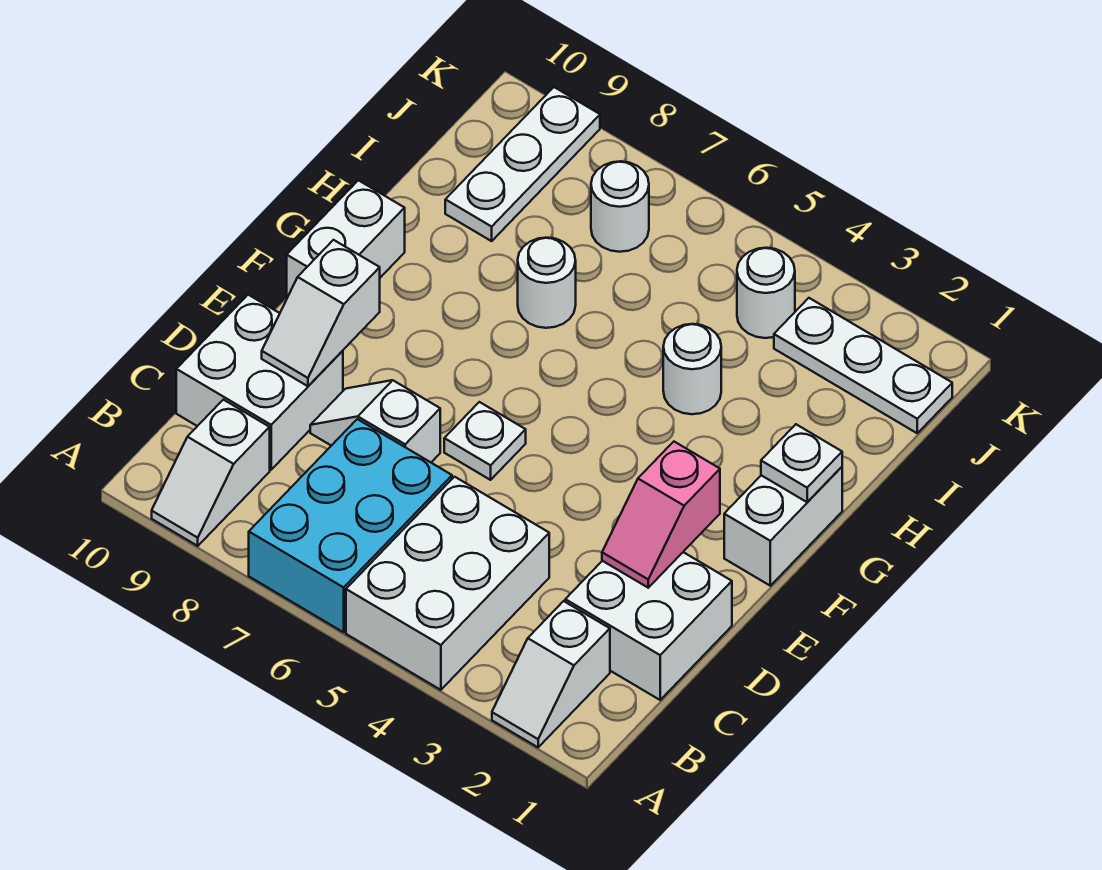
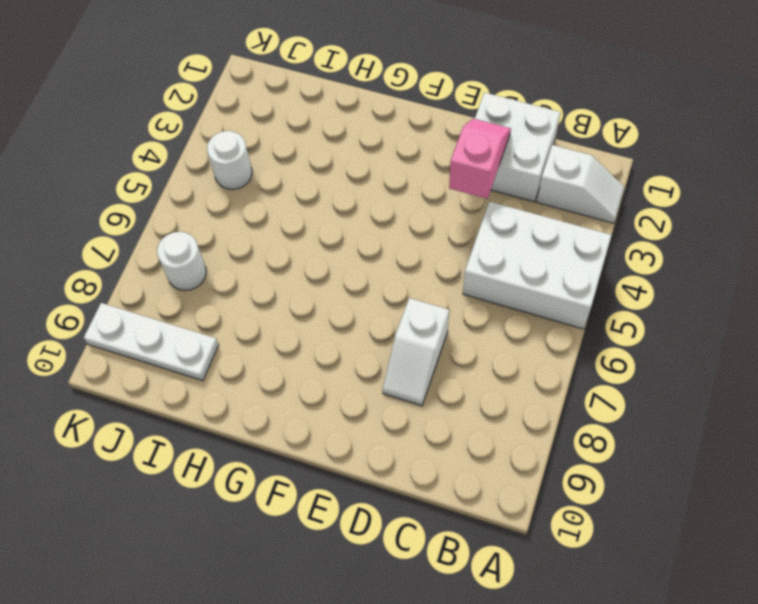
pink slope D2:D3 level 2 top 3 -> pink slope D2:E2 level 2 top E
none -> cyan brick A6:C7 level 1
none -> white slope A9:B9 level 1 top B
none -> white brick C9:D10 level 1

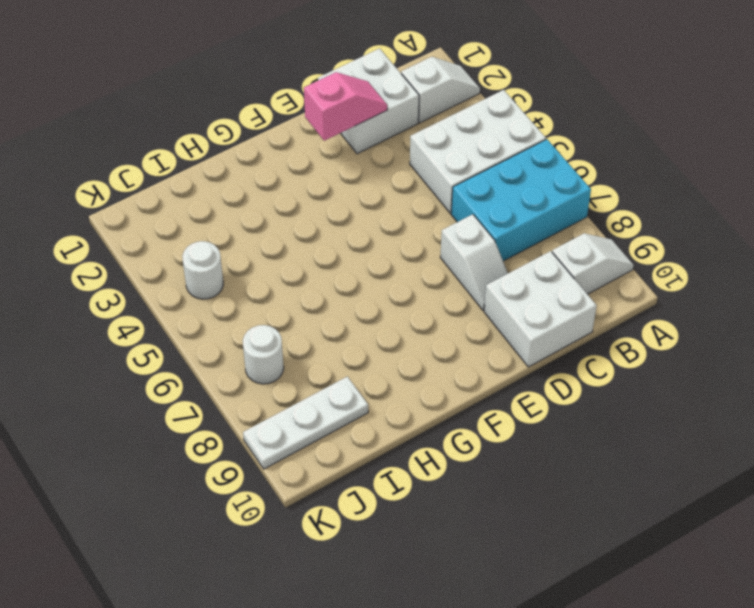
none -> white plate E6 level 1
none -> white brick F1:G1 level 1
none -> white brick F10:G10 level 1

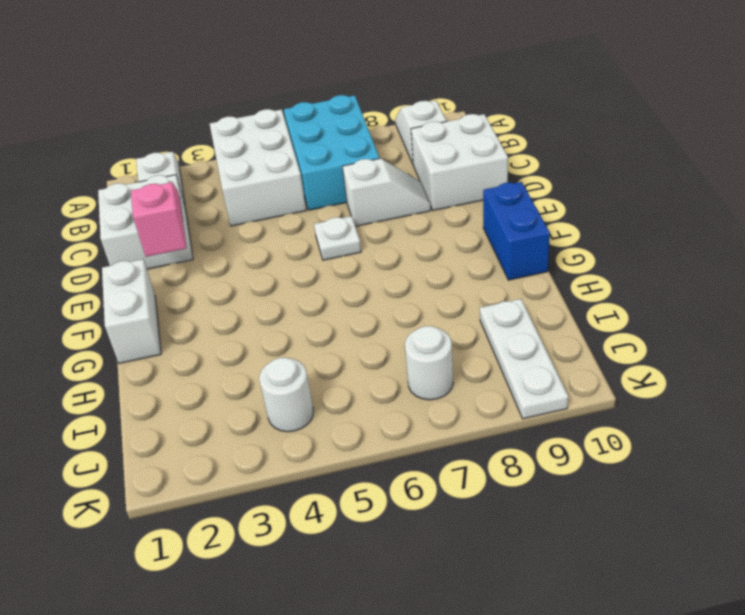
blue brick F10:G10 level 1 -> white brick F10:G10 level 1
none -> white round brick H4 level 1
none -> white round brick H7 level 1
none -> white plate J1:J3 level 1

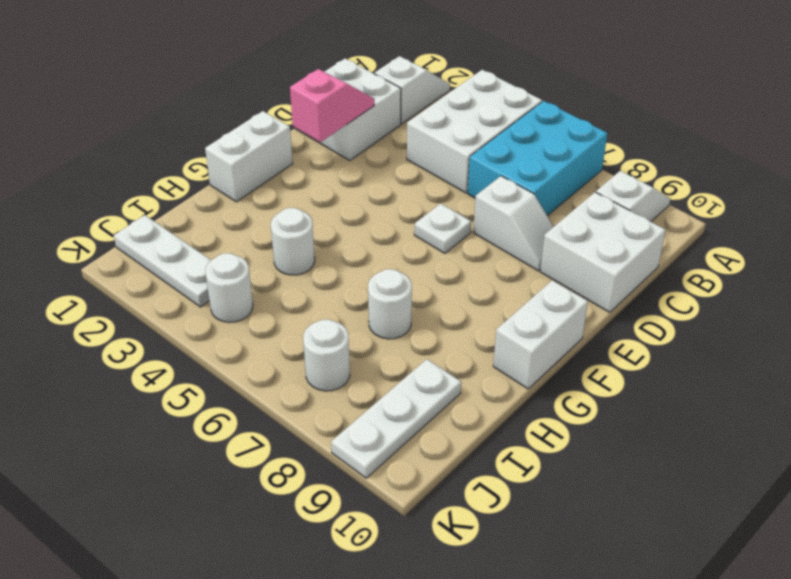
none -> white slope D9:E9 level 2 top E
none -> white plate G1 level 2

